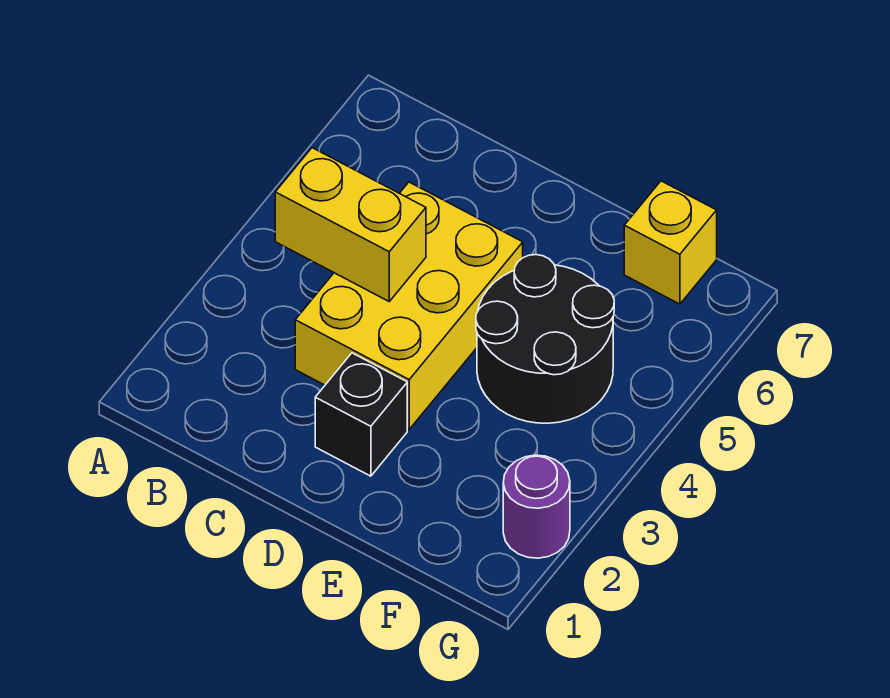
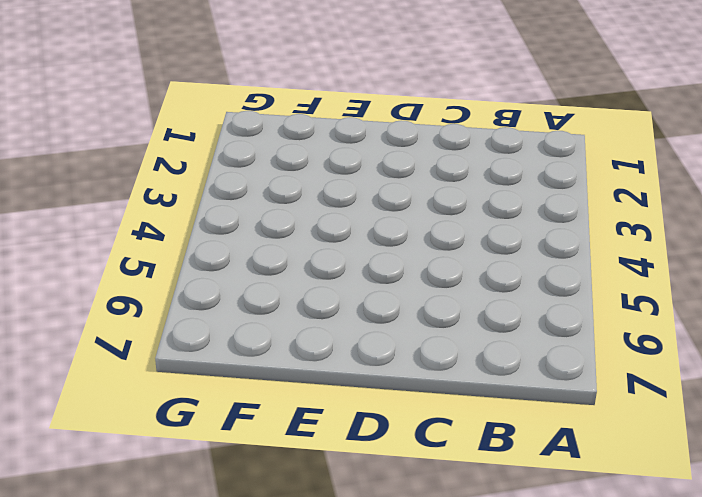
none -> yellow brick C3:D5 level 1
none -> black brick D2 level 1

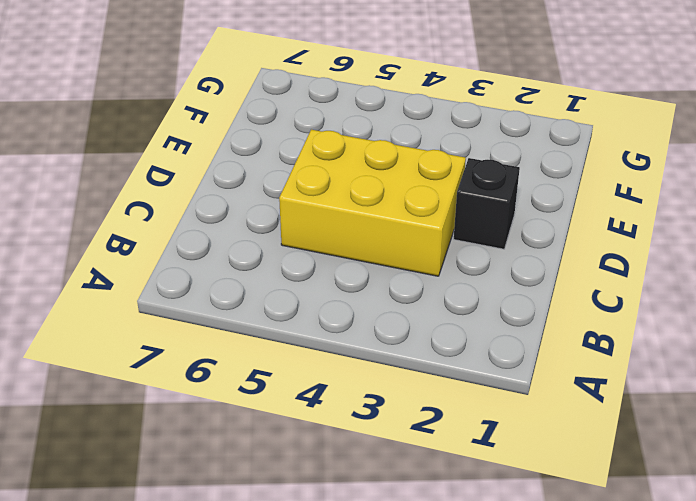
none -> black round brick E4:F5 level 1
none -> yellow brick F7 level 1

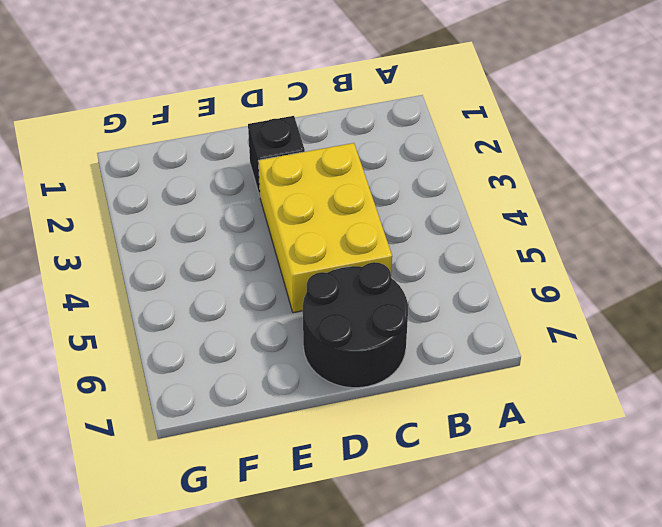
black round brick C6:D7 level 1 -> black round brick E4:F5 level 1
none -> yellow brick F7 level 1
none -> purple round brick G2 level 1

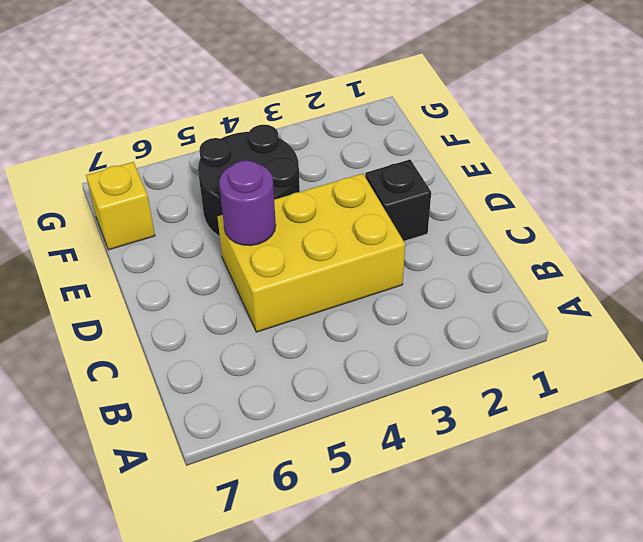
purple round brick D5 level 2 -> purple round brick G2 level 1
none -> yellow brick B4:C4 level 2

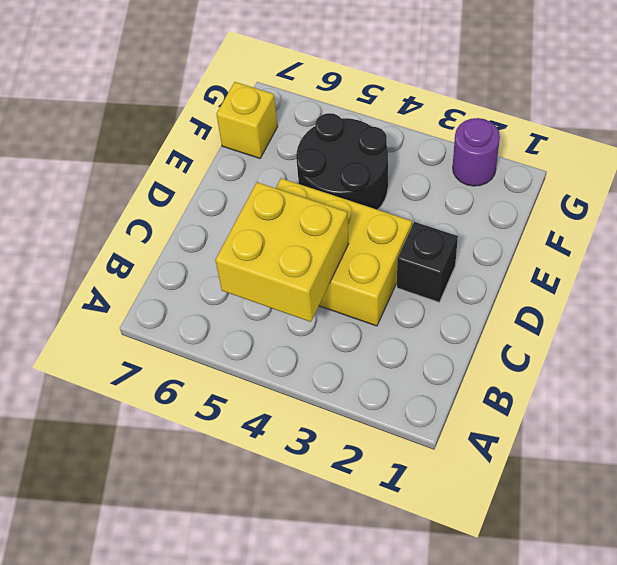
yellow brick B4:C5 level 2 -> yellow brick B4:C4 level 2

